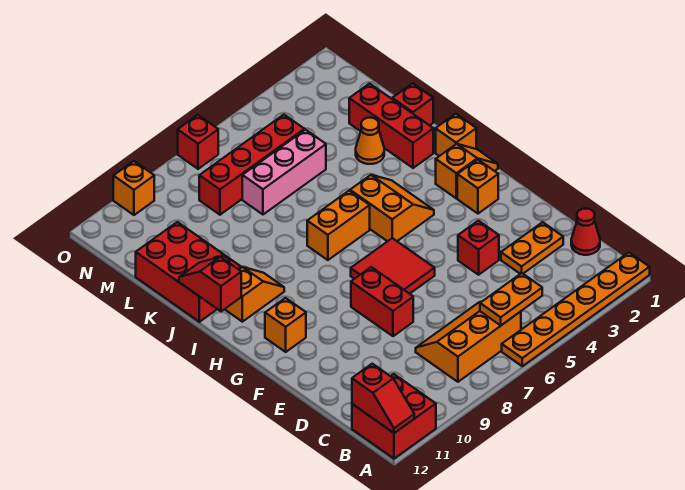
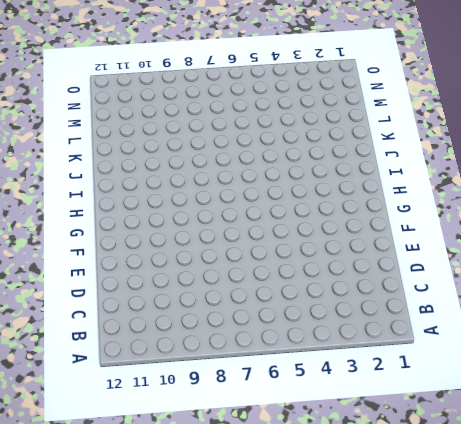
none -> orange plate A1:A6 level 1
none -> red brick A11:B12 level 1
none -> orange slope B6:C8 level 1 top B

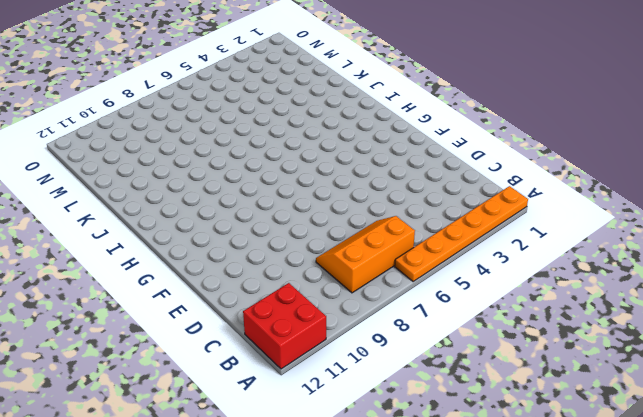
none -> red cone C1 level 1
none -> orange plate D2:D3 level 1
none -> red brick E4 level 1

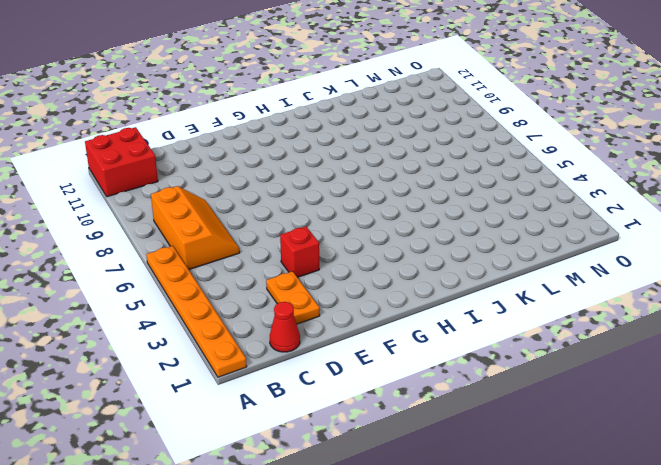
none -> red brick E8:F8 level 1
none -> red tile F6:G7 level 1
none -> orange brick G2 level 1

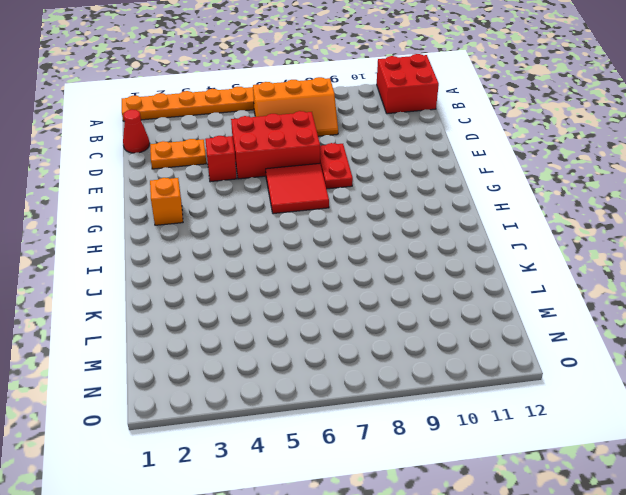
red brick D5:E7 level 1 -> red brick J11:L12 level 1
red plate E8:F8 level 1 -> red brick E8:F8 level 1
none -> orange brick G11 level 1
none -> orange slope H1:H2 level 1 top 2
none -> orange slope H4:I5 level 1 top 5

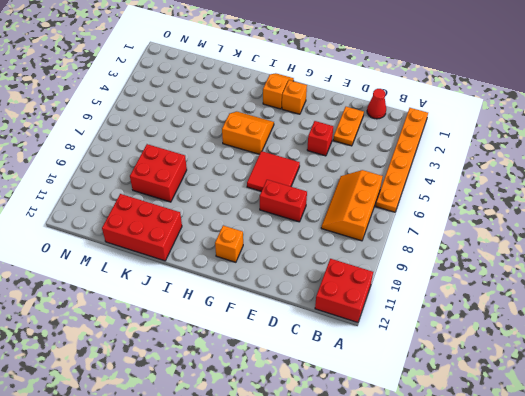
red brick K8:L9 level 1 -> none
none -> orange brick I1 level 1
none -> orange brick I6:I7 level 1
none -> orange slope I10:I11 level 1 top 11

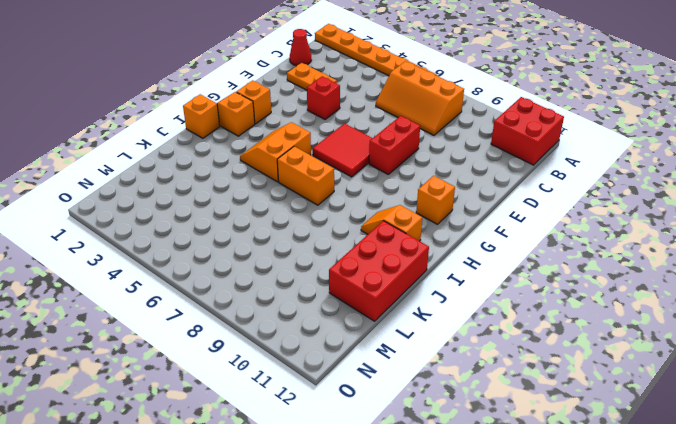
none -> red brick J2:L2 level 1
none -> red brick K1 level 1
none -> orange cone K3 level 1

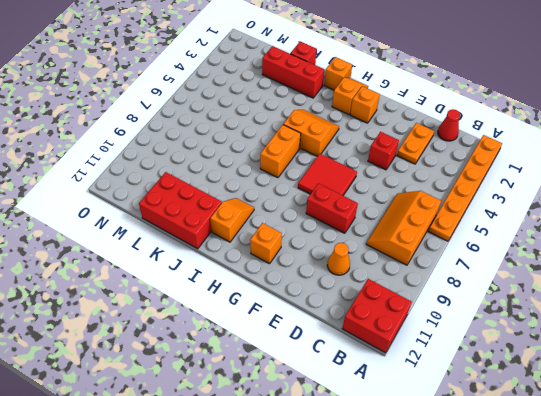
orange cone D10 level 1 -> orange cone K3 level 1
none -> pink brick L5:L7 level 1
none -> red brick M5:M8 level 1
none -> red brick O7 level 1

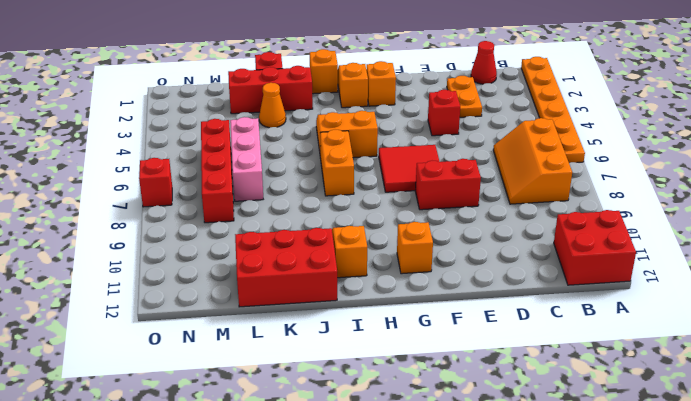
none -> orange brick O10 level 1
none -> red slope A12:B12 level 2 top B
none -> orange plate B5:B6 level 2

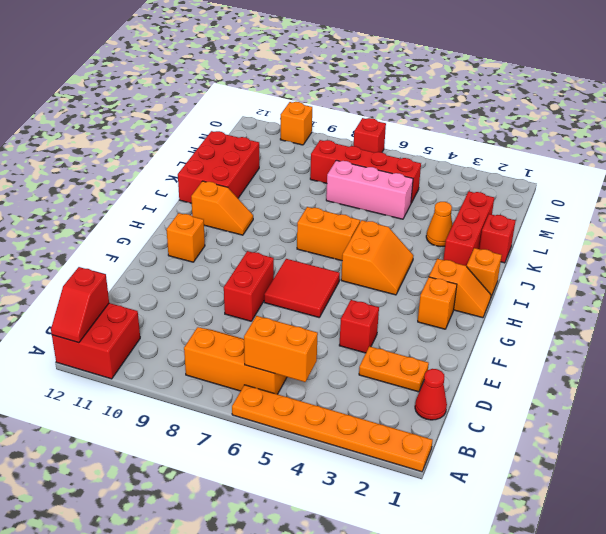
orange brick B5:B6 level 2 -> orange plate B5:B6 level 2
none -> red slope I12:J12 level 2 top I

